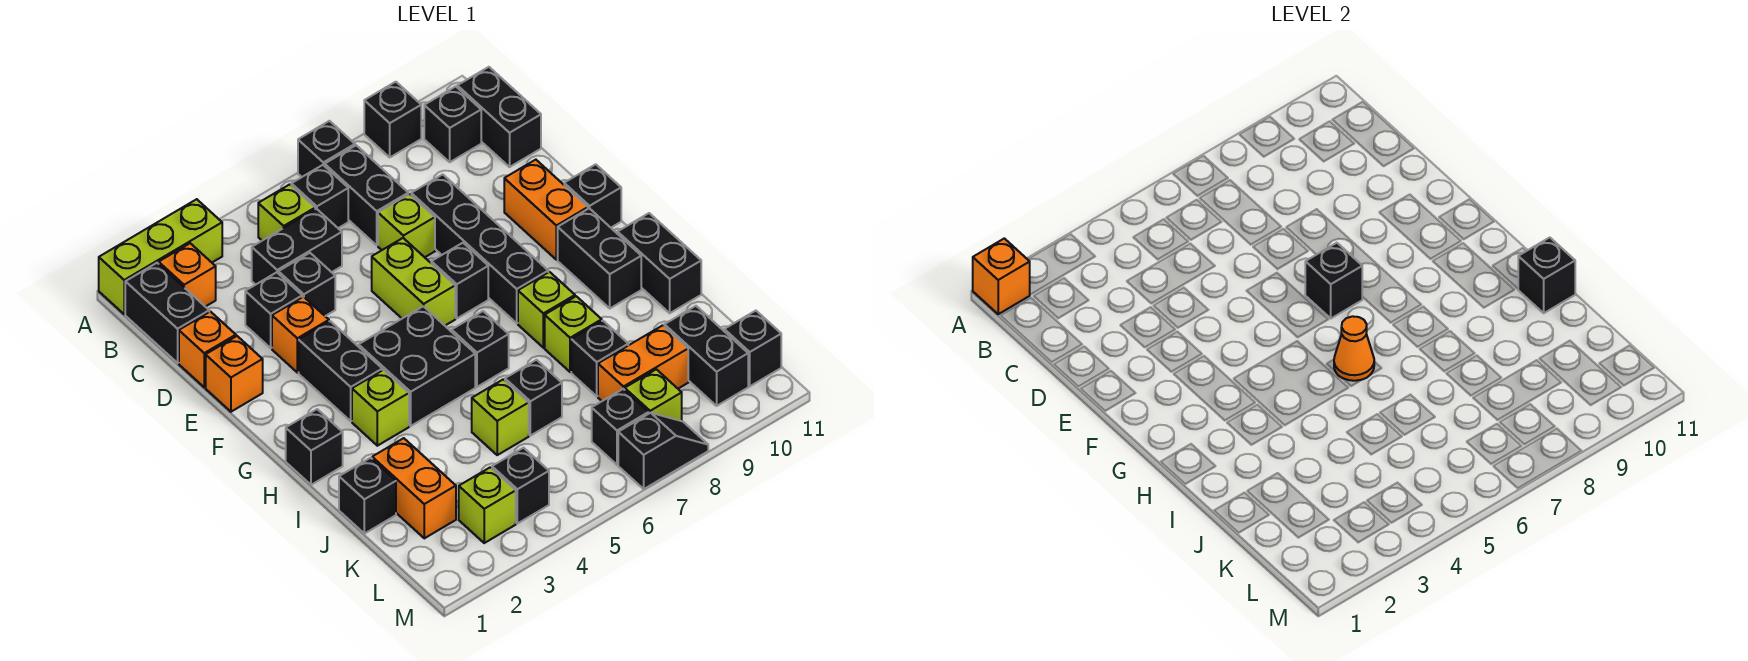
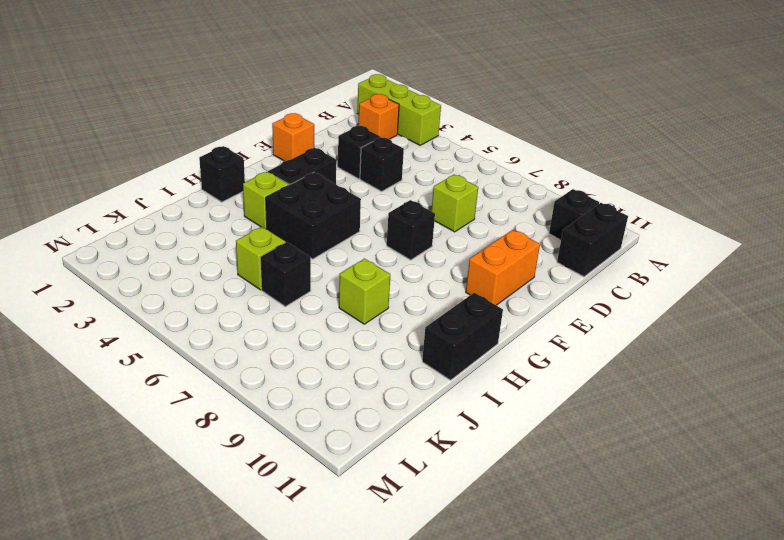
none -> black brick A7 level 1
none -> black brick A9 level 1
none -> black brick B1:C1 level 1
none -> lime brick B5 level 1

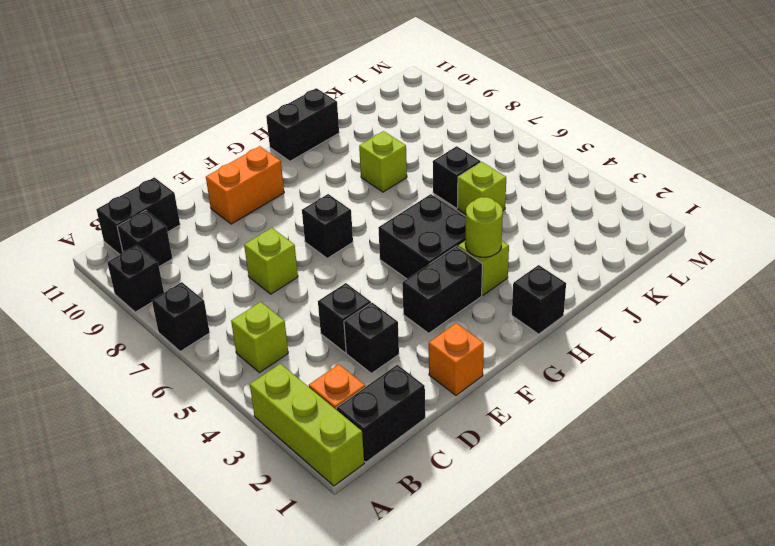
lime round brick H3 level 2 -> none
none -> black brick B6 level 1
none -> black brick B7:C7 level 1
none -> black brick C4:C5 level 1
none -> orange brick D1 level 1

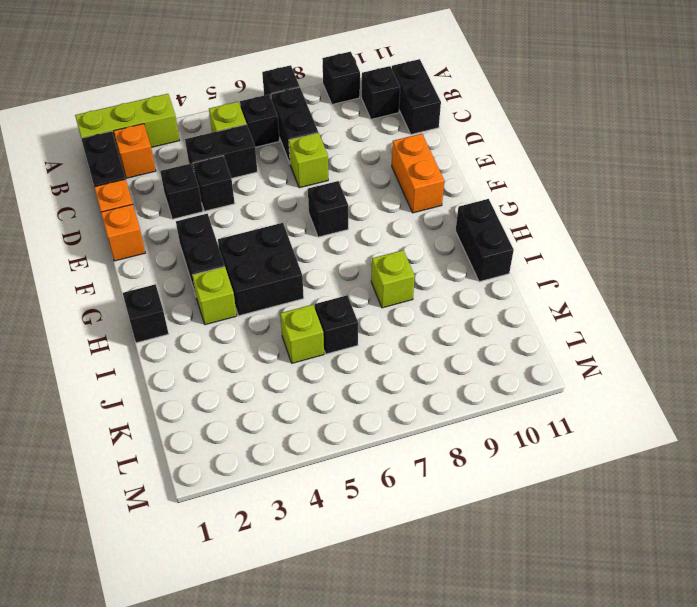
none -> black brick D8:G8 level 1
none -> orange brick E3 level 1
none -> lime brick E6:F6 level 1
none -> black brick F11 level 1

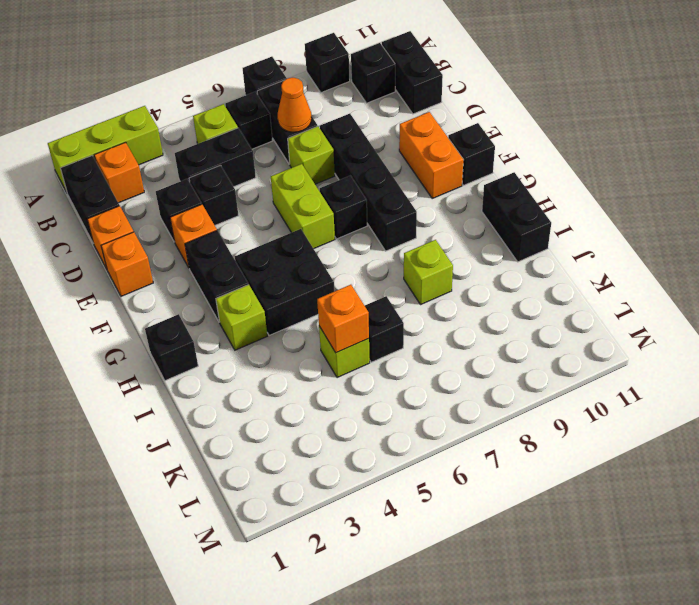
orange cone C7 level 2 -> orange cone H6 level 2
orange brick J5 level 2 -> orange brick A1 level 2
none -> black brick G10:H10 level 1
none -> black brick H6 level 1
none -> lime brick H8 level 1
none -> black brick J1 level 1

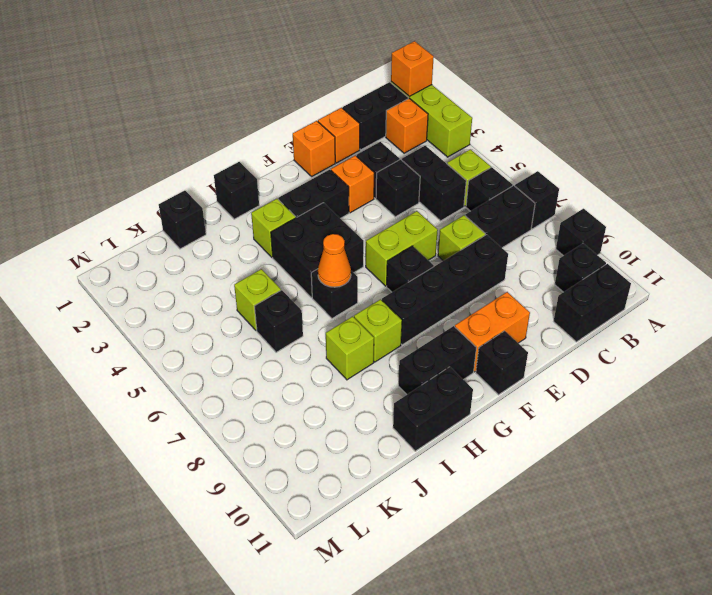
none -> orange brick J2:K2 level 1
none -> black brick J8 level 1
none -> orange brick K8:K9 level 1
none -> black brick K10:L10 level 1

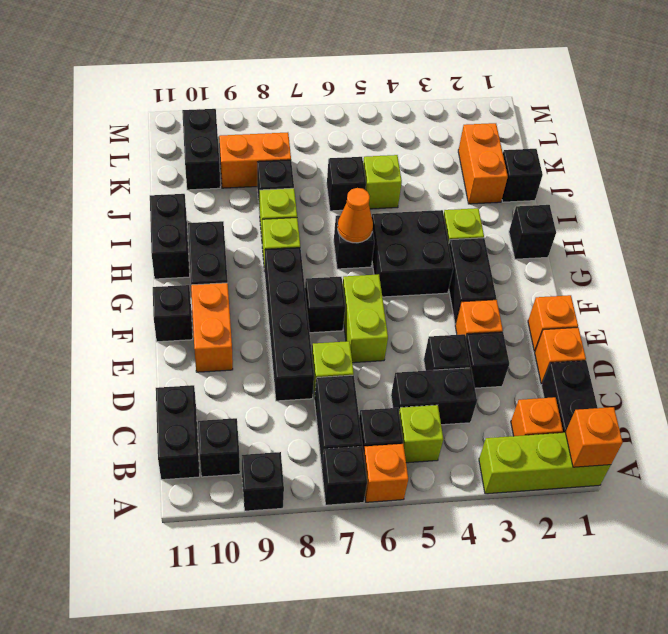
orange brick A6 level 1 -> none
none -> lime brick L3 level 1
none -> black brick L4 level 1
none -> black brick L7 level 1
none -> lime brick L8 level 1

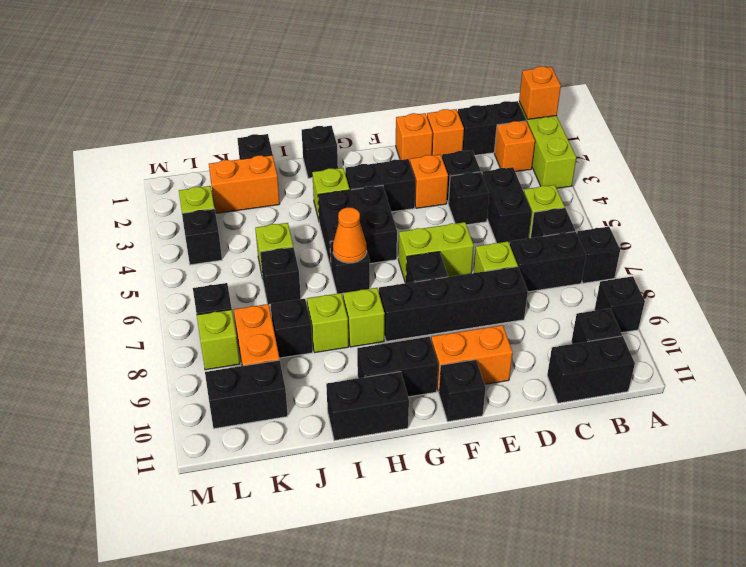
none -> black brick L11 level 1
none -> black slope M7:M8 level 1 top 7
none -> black brick F7 level 2
none -> black brick I11 level 2

